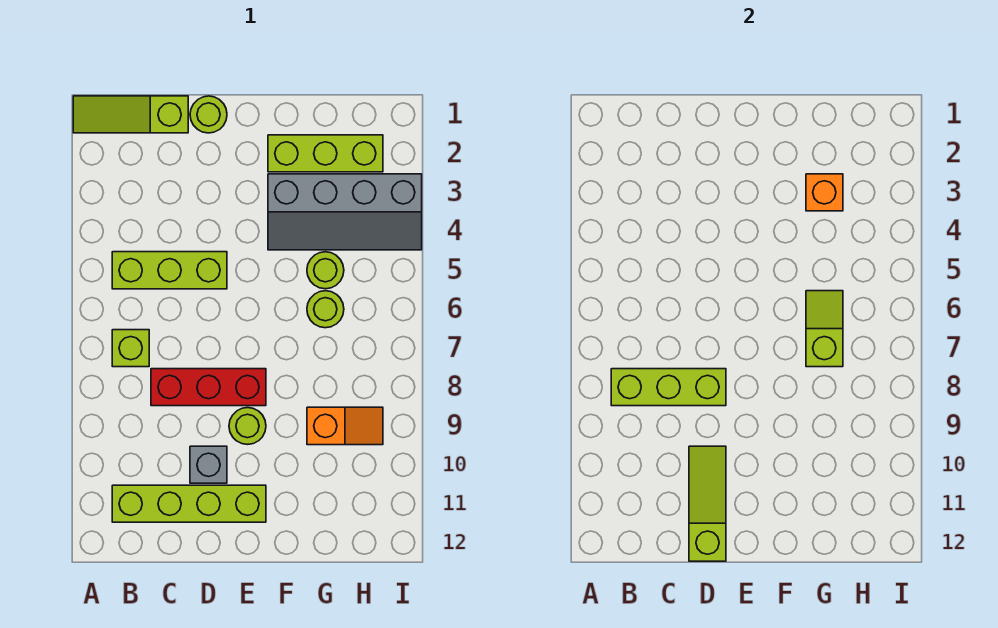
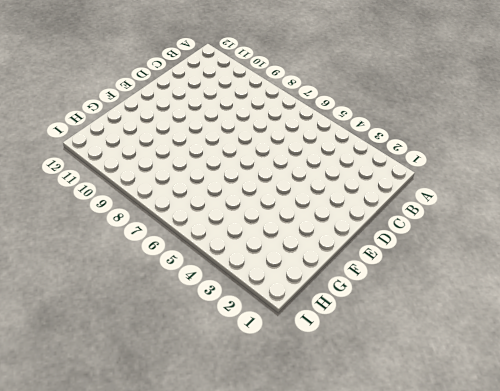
none -> lime slope A1:C1 level 1 top C
none -> lime brick B5:D5 level 1
none -> lime brick B7 level 1

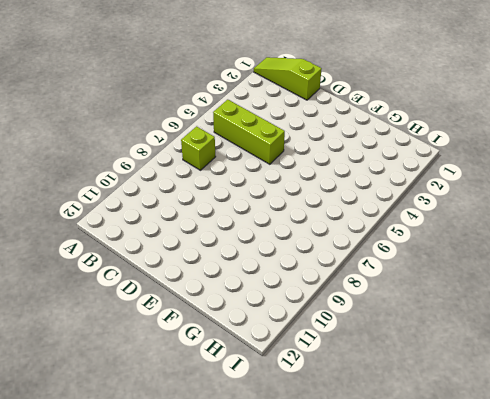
none -> lime brick B11:E11 level 1
none -> red brick C8:E8 level 1
none -> lime round brick D1 level 1

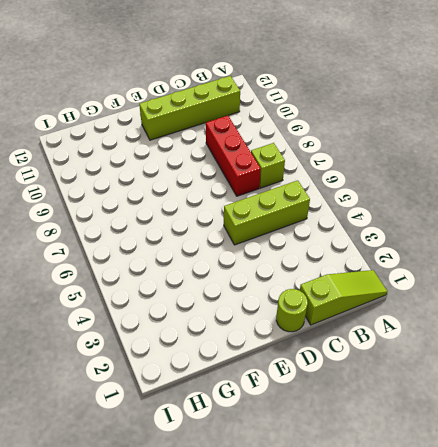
red brick C7:C9 level 1 -> red brick C8:E8 level 1
none -> grey brick D10 level 1
none -> lime round brick E9 level 1
none -> lime brick F2:H2 level 1

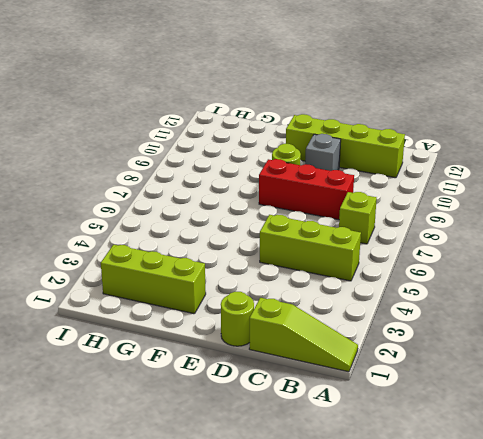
none -> grey slope F3:I4 level 1 top 3
none -> lime round brick G5 level 1
none -> lime round brick G6 level 1

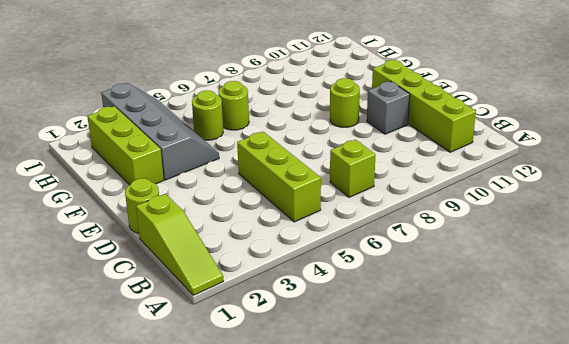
none -> red brick C8:E8 level 1
none -> orange slope G9:H9 level 1 top G
none -> lime brick B8:D8 level 2

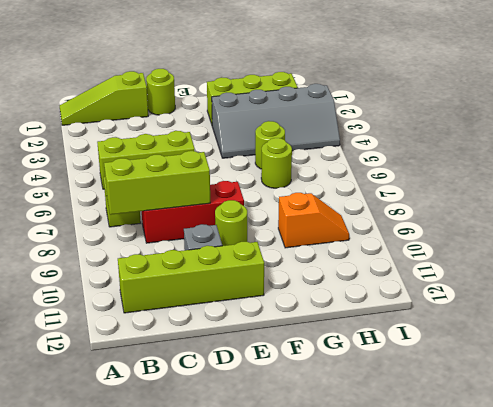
none -> lime slope D10:D12 level 2 top 12
none -> orange brick G3 level 2
none -> lime slope G6:G7 level 2 top 7

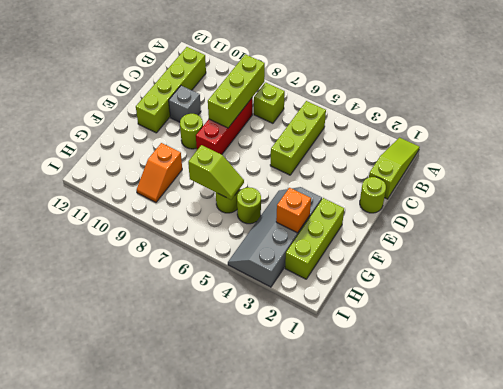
none -> lime slope D10:D12 level 2 top 12

